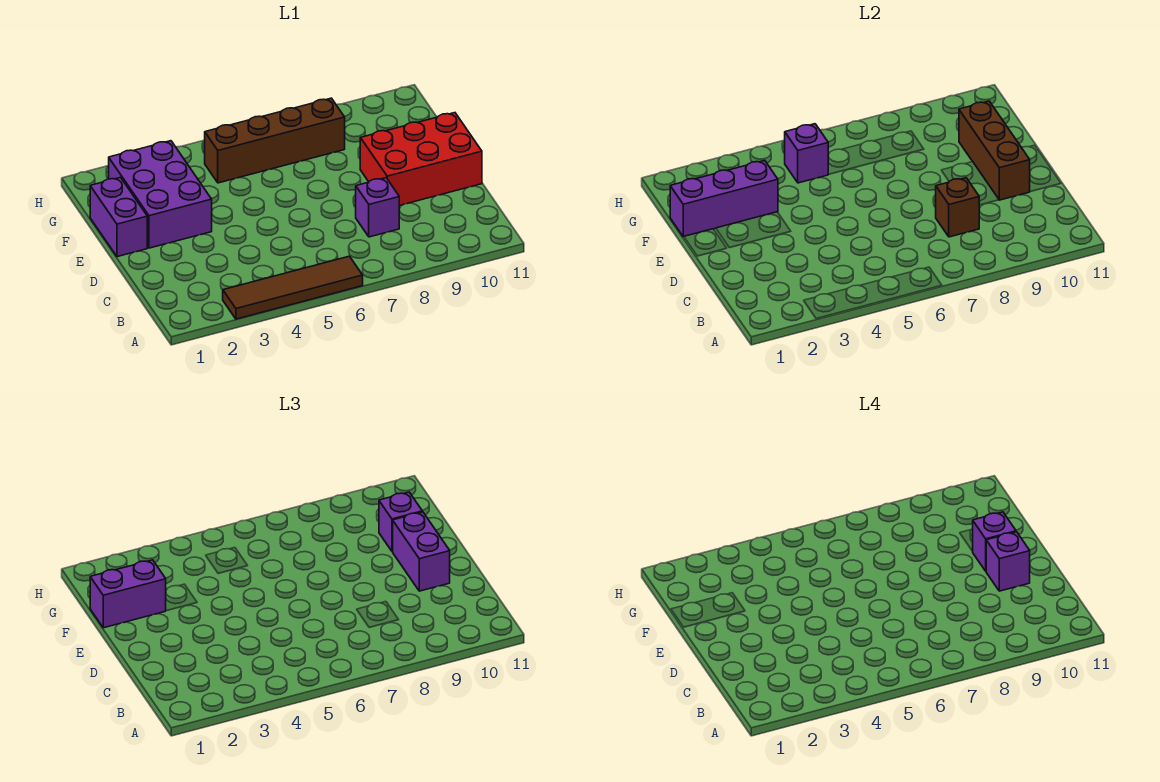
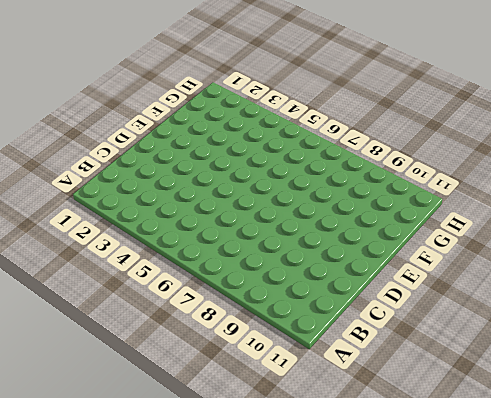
none -> brown tile A3:A6 level 1
none -> purple brick C8 level 1
none -> red brick D9:E11 level 1

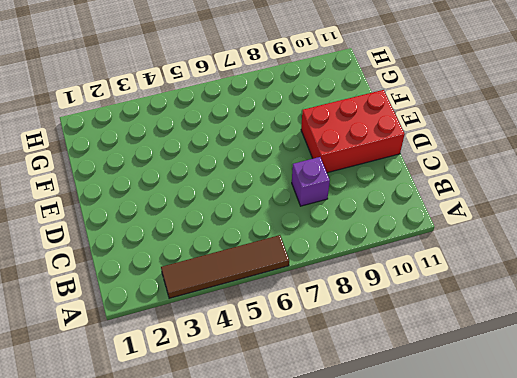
none -> purple brick E1:F1 level 1
none -> purple brick E2:G3 level 1
none -> brown brick G5:G8 level 1

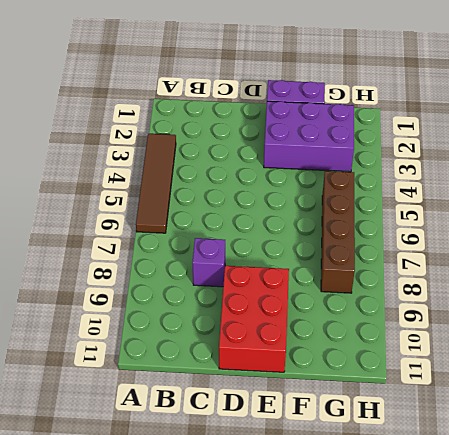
none -> brown brick C8 level 2
none -> brown brick D10:F10 level 2
none -> purple brick F1:F3 level 2

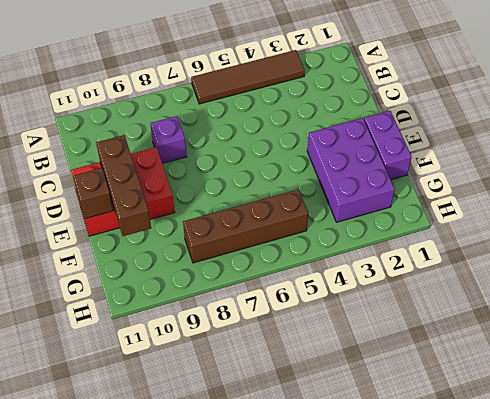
brown brick E11 level 2 -> brown brick C8 level 2
none -> purple brick F1:F3 level 2
none -> purple brick G5 level 2
none -> purple brick D10:E10 level 3

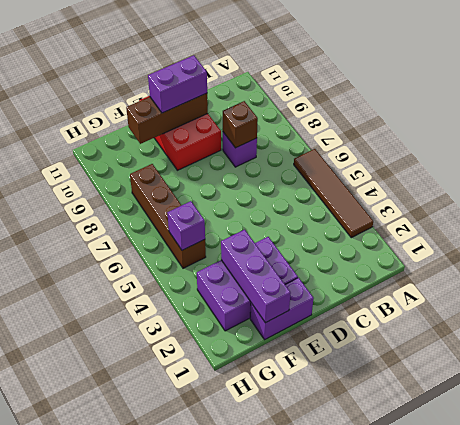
none -> purple brick F1:F2 level 3
none -> purple brick F10 level 3
none -> purple brick D10 level 4

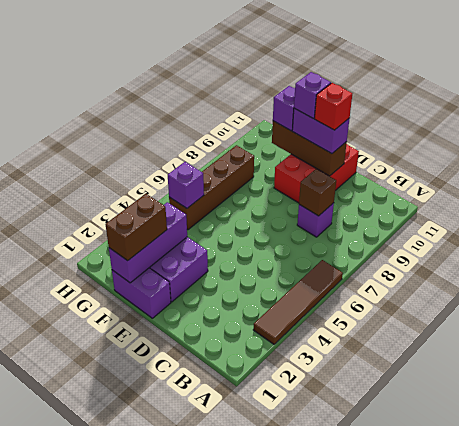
red brick D10 level 4 -> purple brick D10 level 4
brown brick F1:F2 level 3 -> purple brick F1:F2 level 3

